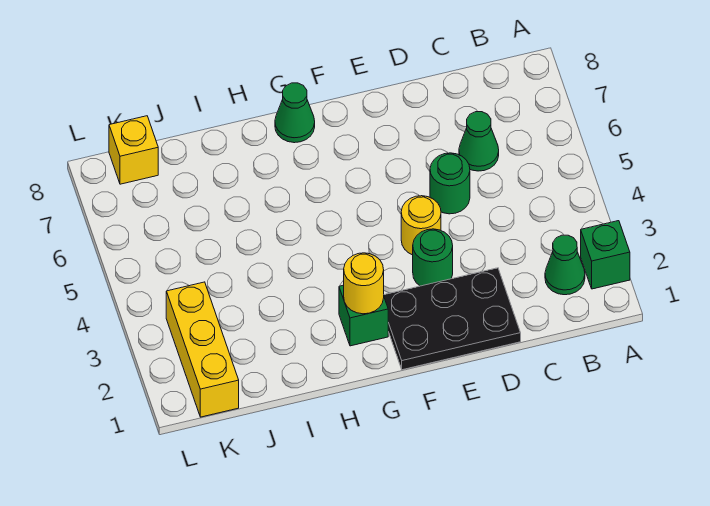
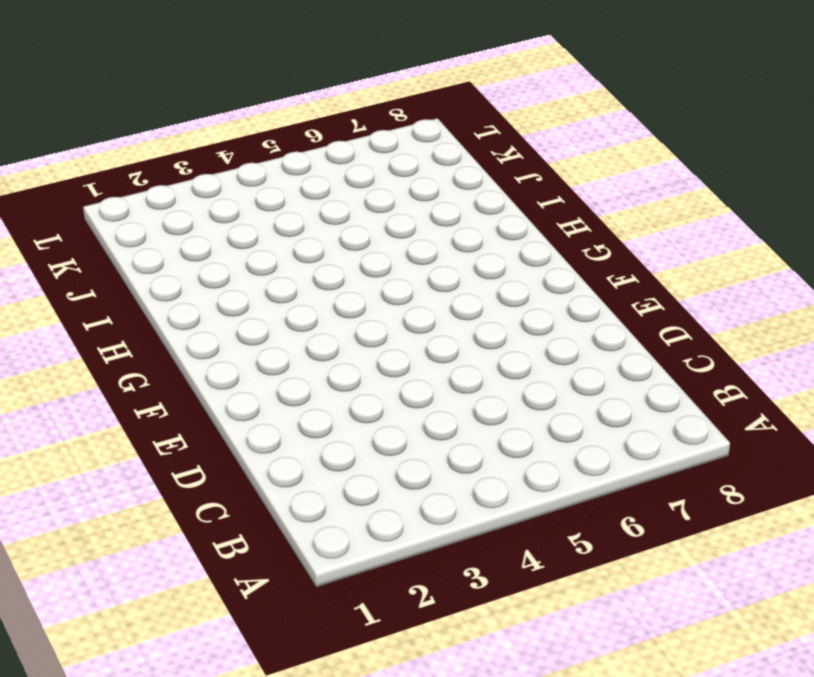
none -> green brick A2 level 1
none -> green cone B2 level 1
none -> green cone C6 level 1

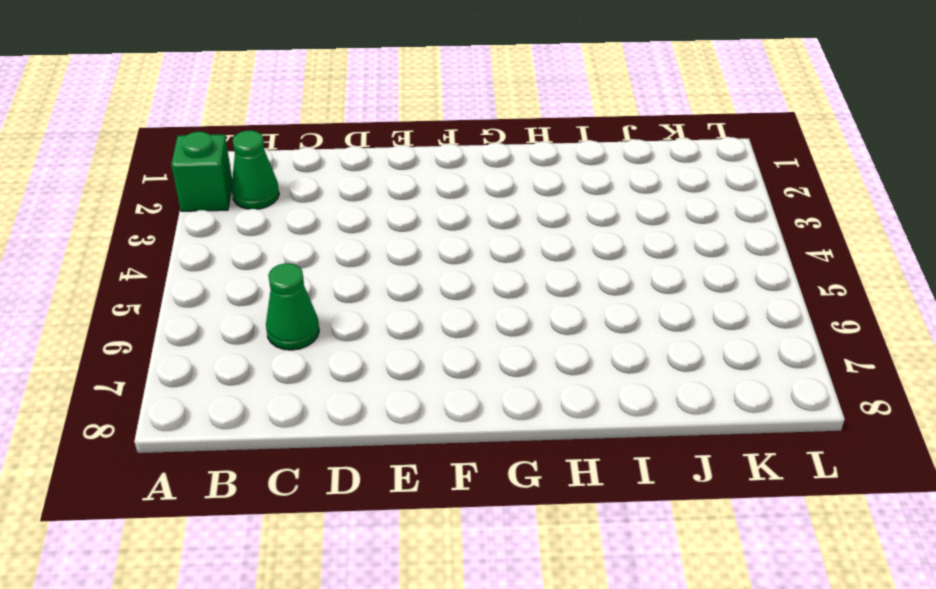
none -> black plate D1:F2 level 1
none -> green round brick D5 level 1
none -> green round brick E3 level 1

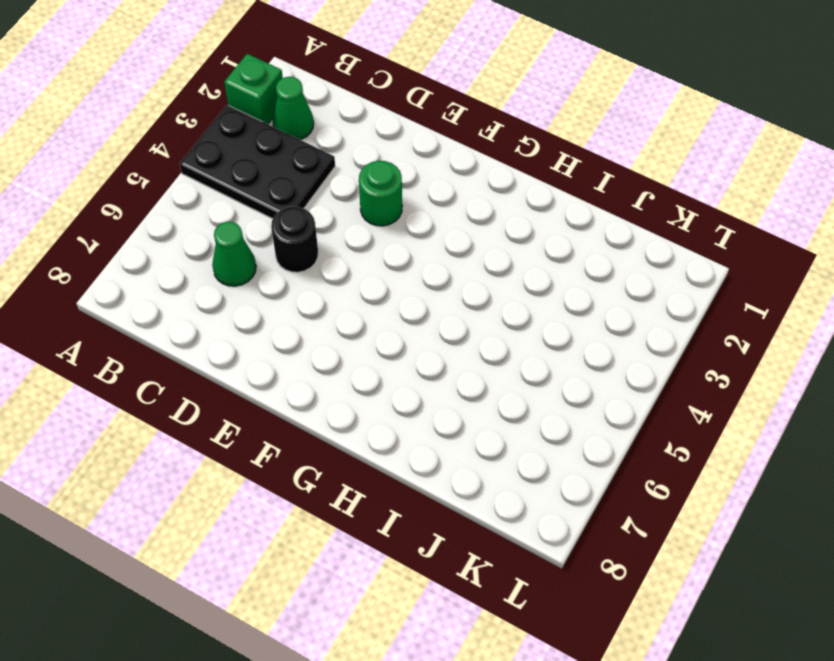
black plate A3:C4 level 1 -> black plate D1:F2 level 1
black round brick D5 level 1 -> green round brick D5 level 1
none -> yellow round brick E4 level 1
none -> green brick G2 level 1
none -> green cone G8 level 1

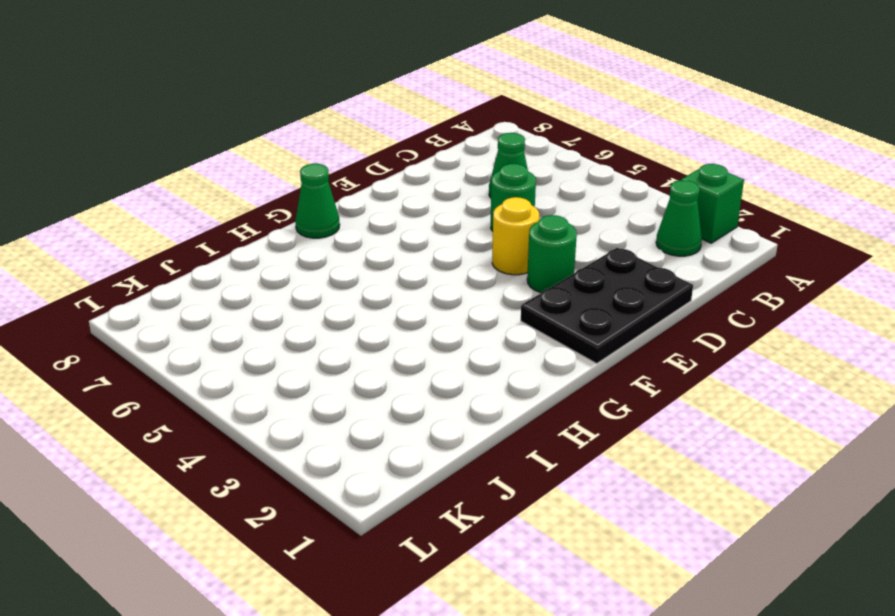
none -> green brick G2 level 1
none -> yellow brick K1:K3 level 1
none -> yellow brick K8 level 1

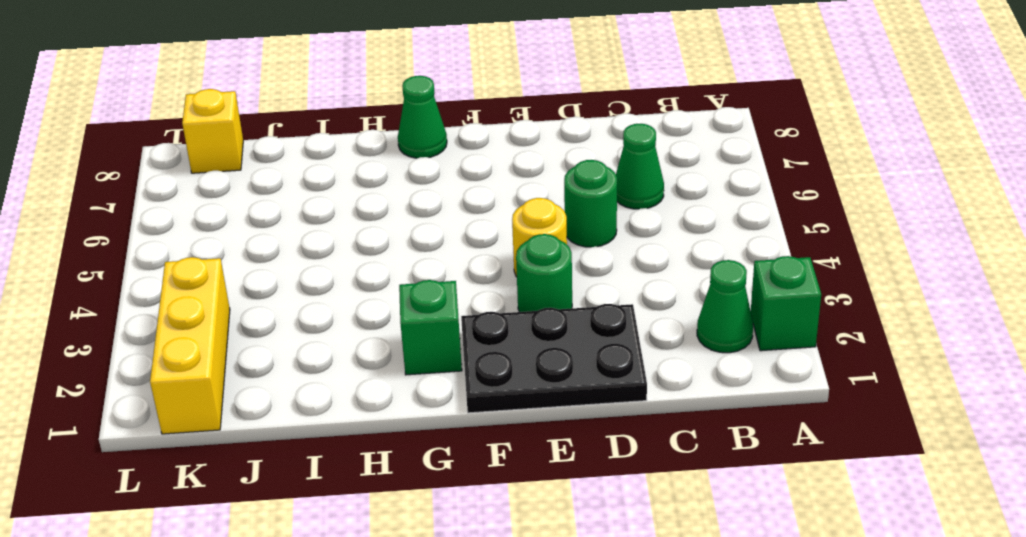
none -> yellow round brick G2 level 2

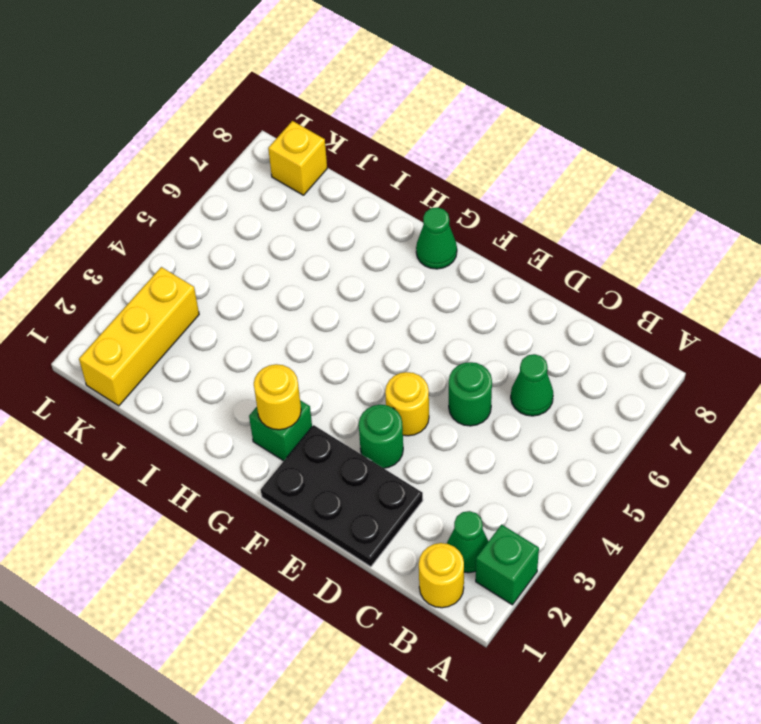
yellow round brick B1 level 1 -> none

